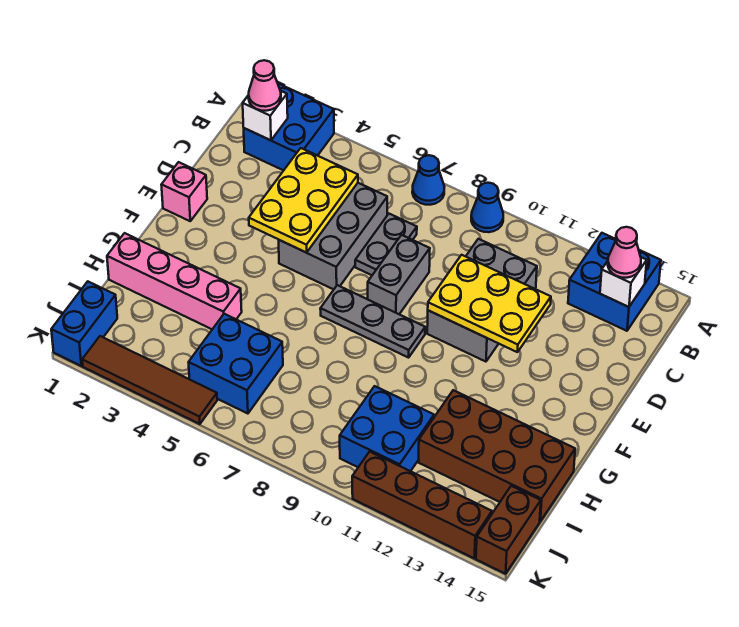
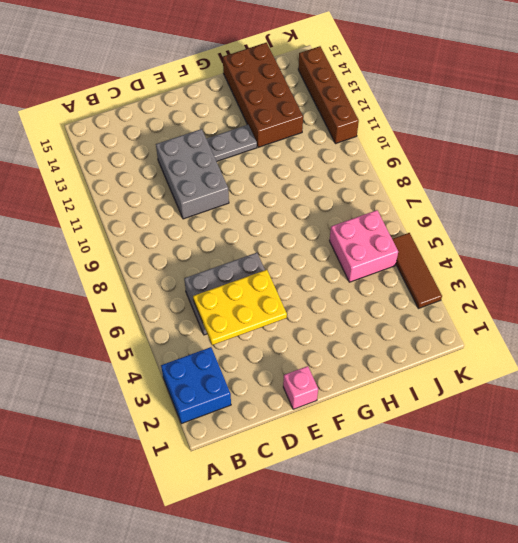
grey brick D10:E12 level 1 -> grey brick C10:E11 level 1
grey plate F12:G12 level 1 -> grey plate C7:D7 level 1
pink brick I5:J6 level 1 -> blue brick I5:J6 level 1
brown tile K3:K5 level 1 -> brown tile K2:K5 level 1
none -> blue cone A7 level 1
none -> blue cone A9 level 1
none -> blue brick A13:B14 level 1

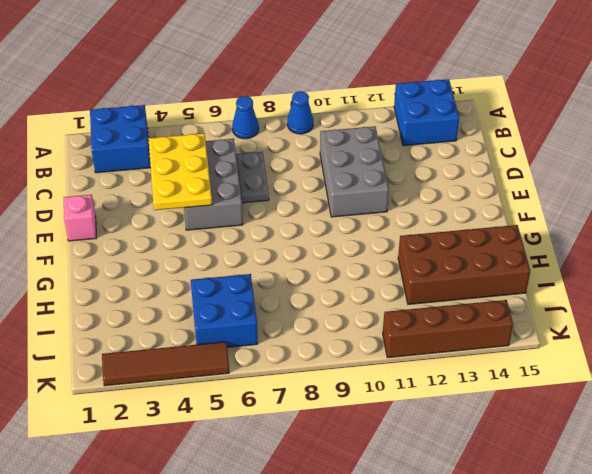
none -> grey brick D8:E8 level 1
none -> grey plate F7:F9 level 1
none -> pink brick H1:H4 level 1

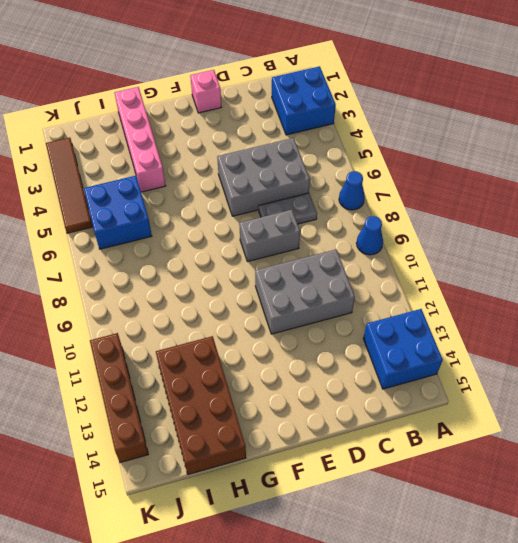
none -> grey plate F7:F9 level 1
none -> blue brick I10:J11 level 1
none -> blue brick J1:K1 level 1

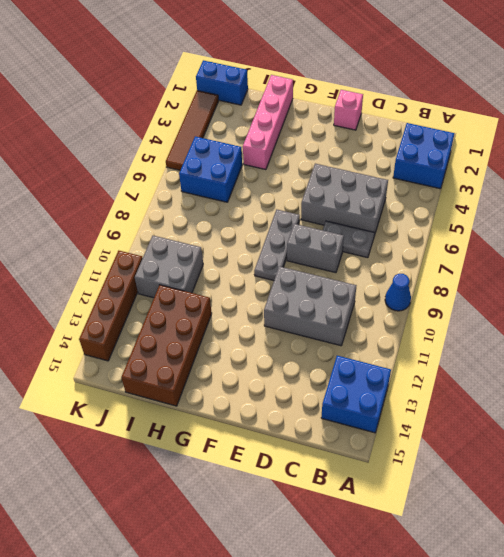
grey brick I10:J11 level 1 -> blue brick I10:J11 level 1
none -> blue cone A7 level 1
none -> brown brick J15:K15 level 1
none -> white brick B2 level 2

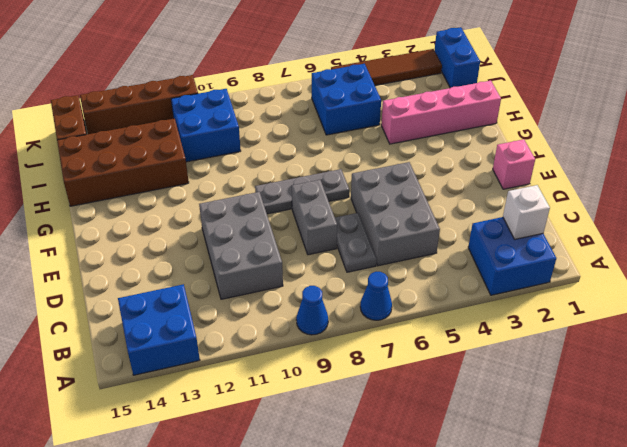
none -> white brick B14 level 2
none -> yellow plate C4:E5 level 2
none -> yellow plate D10:E12 level 2

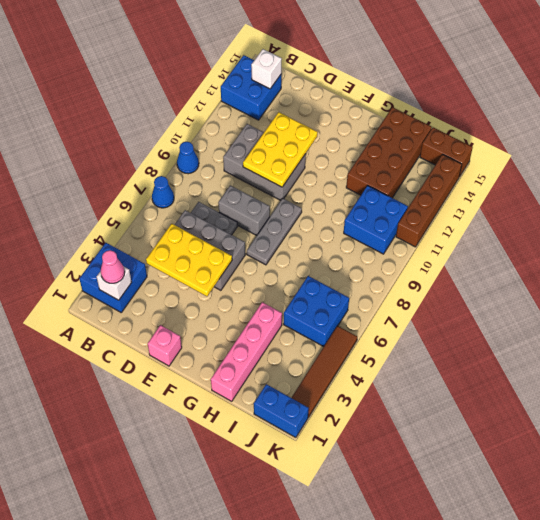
none -> pink cone B14 level 3

